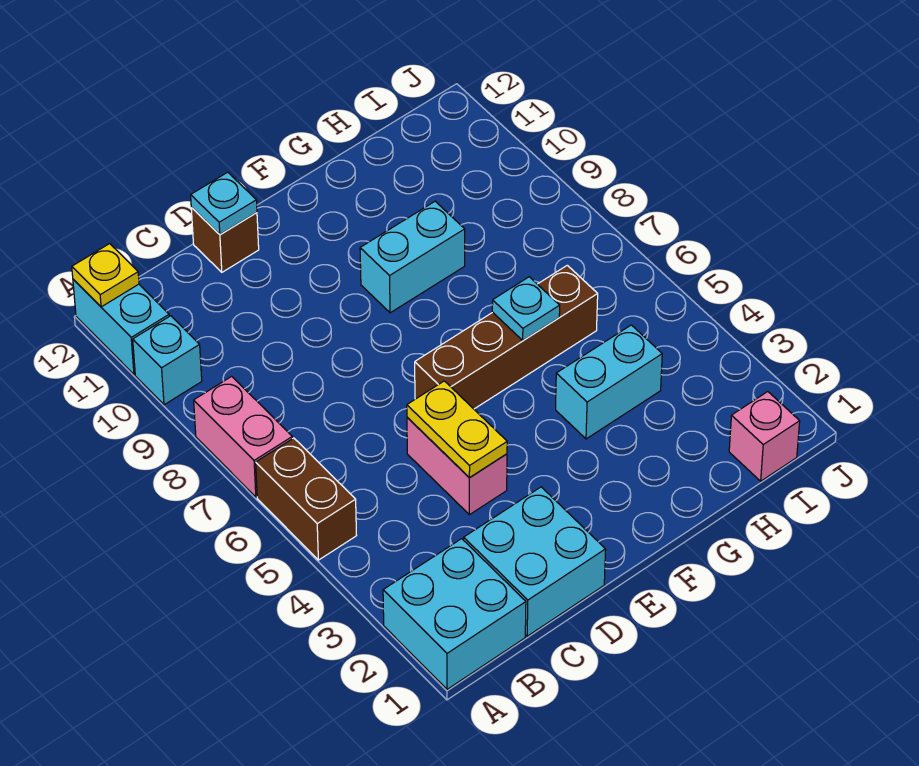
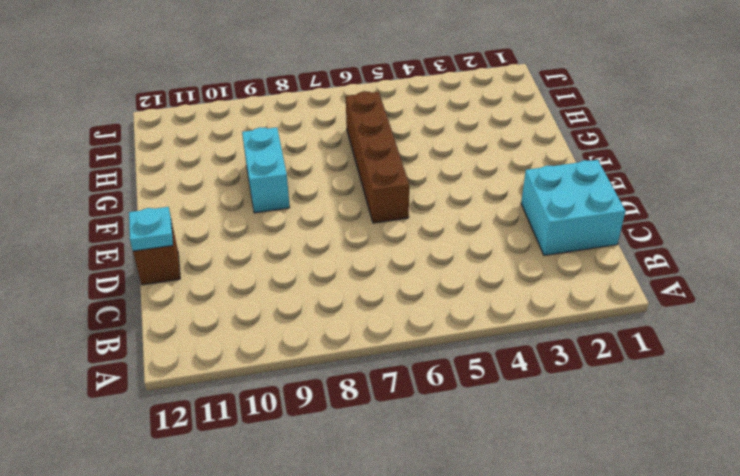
none -> cyan brick A1:B2 level 1
none -> brown brick A5:A6 level 1
none -> pink brick A7:A8 level 1

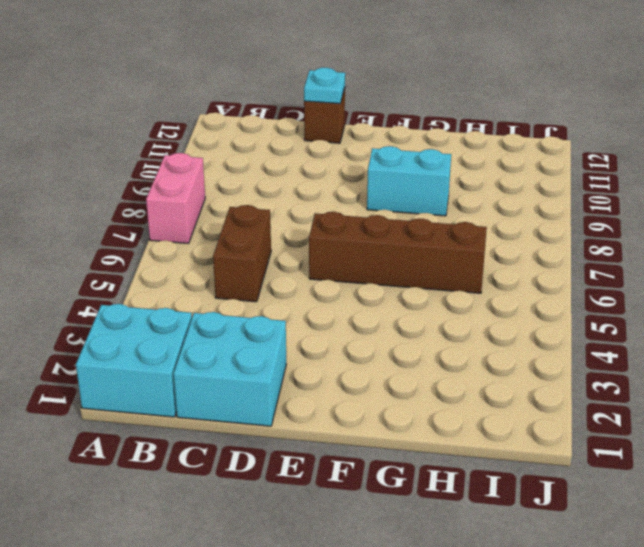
brown brick C5:C6 level 1 -> brown brick A5:A6 level 1
none -> cyan brick A10 level 1
none -> cyan brick A11:A12 level 1
none -> pink brick D4:D5 level 1

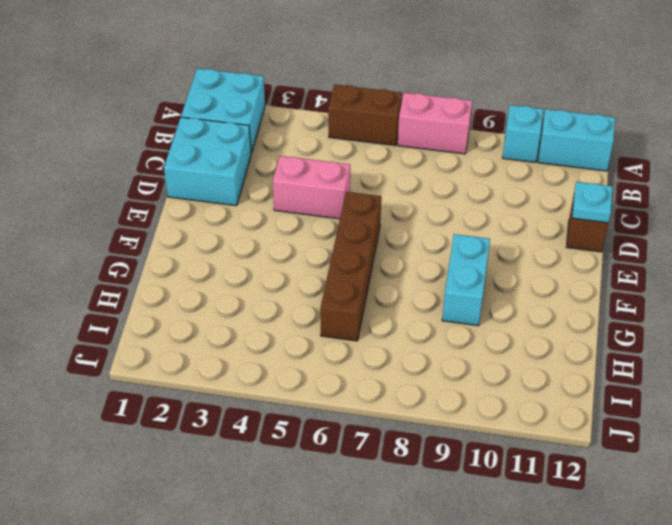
none -> cyan brick G4:H4 level 1
none -> pink brick I1 level 1
none -> yellow plate A12 level 2

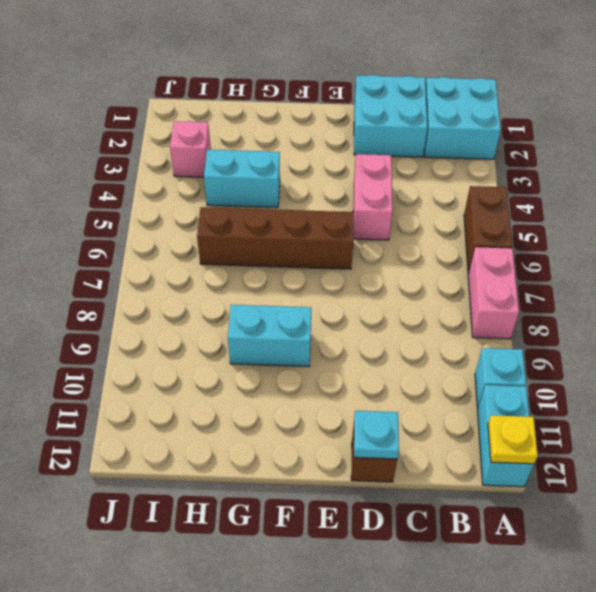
pink brick I3 level 1 -> pink brick I1 level 1
none -> yellow plate D4:D5 level 2
none -> cyan plate G6 level 2

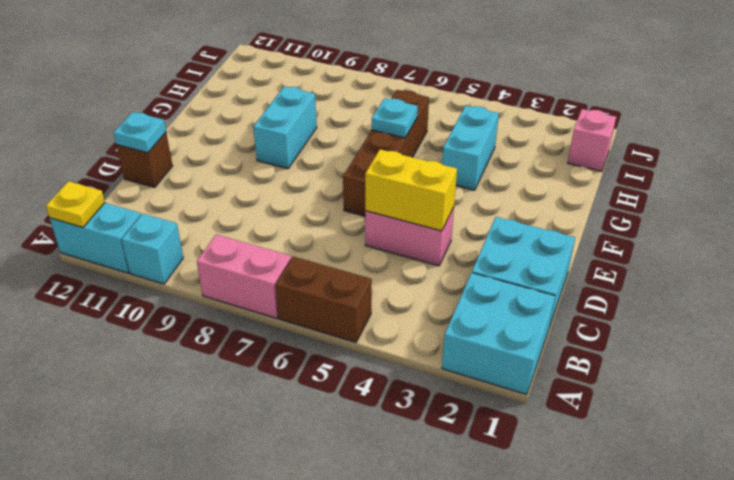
yellow brick D4:D5 level 2 -> yellow plate D4:D5 level 2

